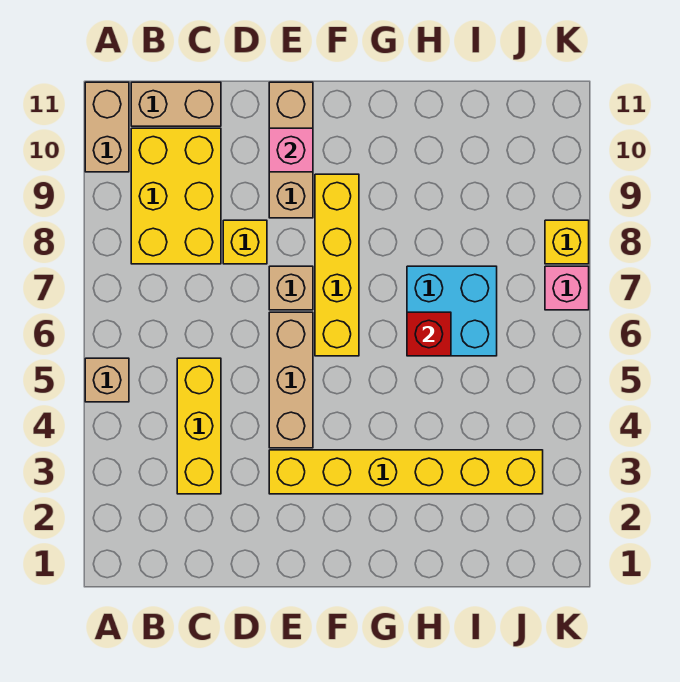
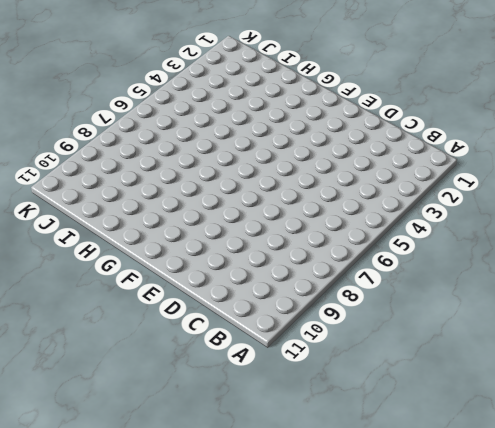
none -> tan brick A5 level 1
none -> tan brick A10:A11 level 1
none -> yellow brick B8:C10 level 1

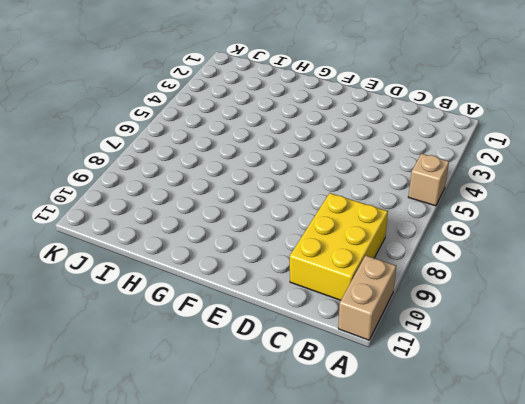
none -> tan brick B11:C11 level 1
none -> yellow brick C3:C5 level 1
none -> yellow brick D8 level 1

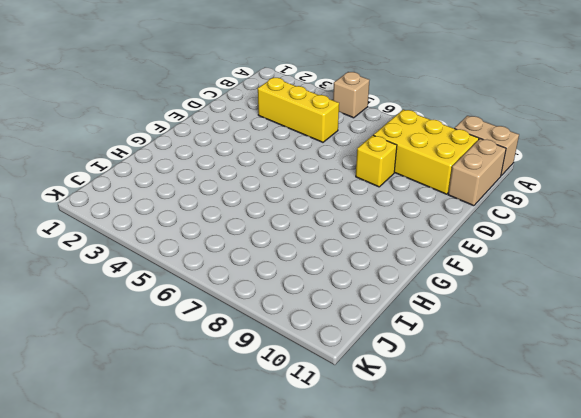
none -> yellow brick E3:J3 level 1
none -> tan brick E4:E6 level 1
none -> tan brick E7 level 1

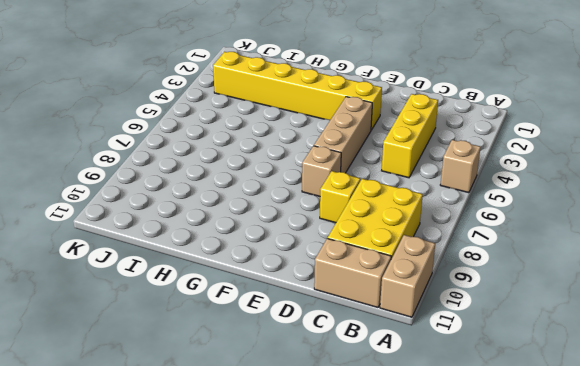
none -> tan brick E9:E11 level 1
none -> yellow brick F6:F9 level 1
none -> cyan brick H6:I7 level 1

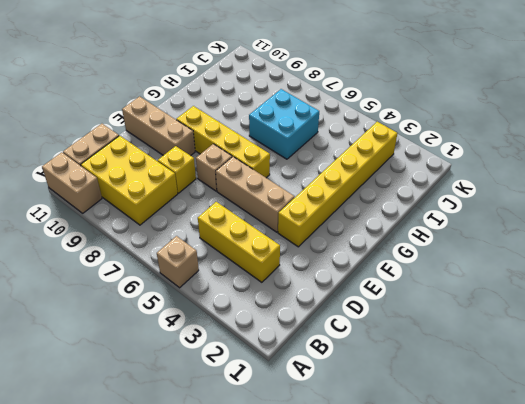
none -> pink brick K7 level 1
none -> yellow brick K8 level 1
none -> pink brick E10 level 2

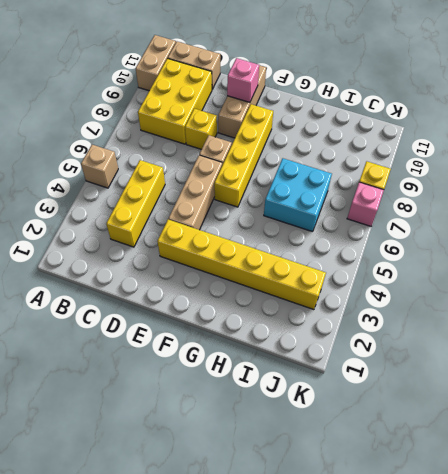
none -> red brick H6 level 2

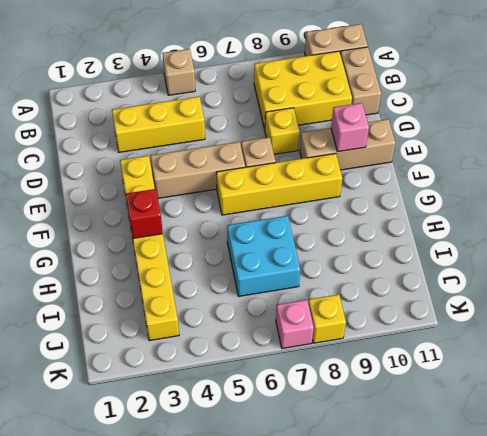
red brick G3 level 2 -> red brick H6 level 2

